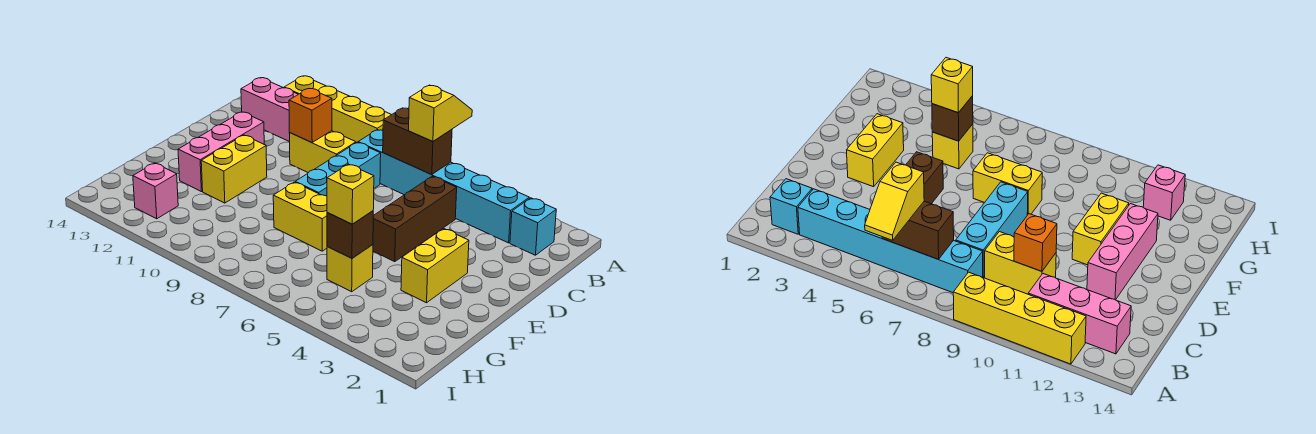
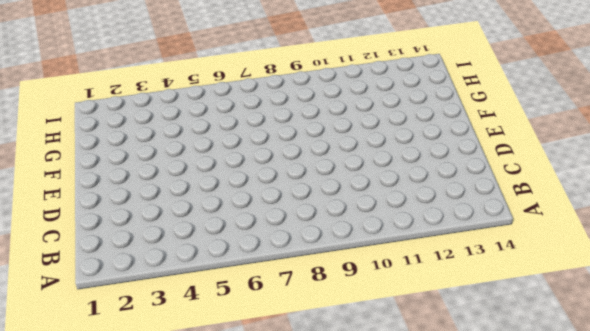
none -> yellow brick A9:A12 level 1
none -> cyan brick B2 level 1
none -> cyan brick B3:B8 level 1

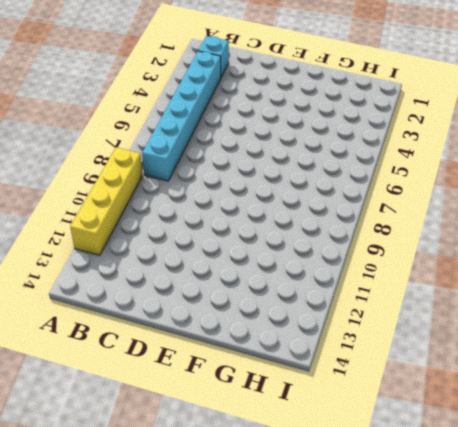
none -> pink brick B11:B13 level 1
none -> brown brick C5:E5 level 1
none -> cyan brick C8:E8 level 1

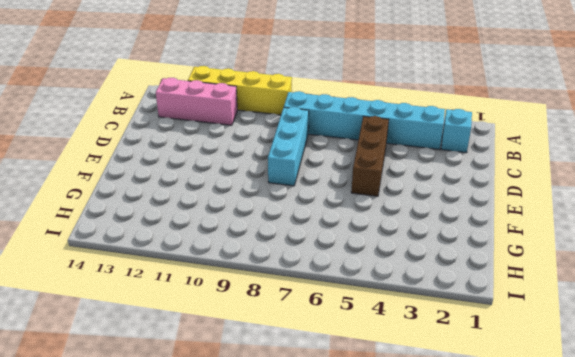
none -> yellow brick C9:C10 level 1
none -> pink brick D12:F12 level 1
none -> yellow brick E3:F3 level 1

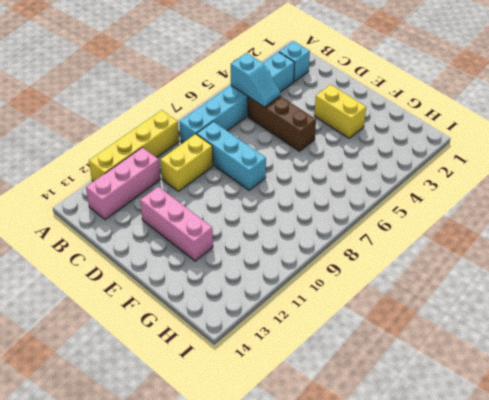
cyan slope B5:C5 level 2 top B -> none
none -> yellow brick E11:F11 level 1
none -> yellow brick F7:F8 level 1
none -> yellow brick G5 level 1

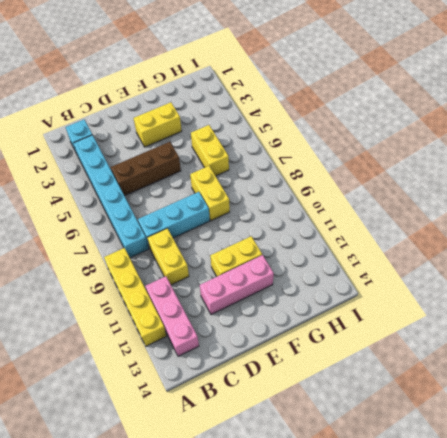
yellow brick G5:G6 level 1 -> yellow brick G5 level 1
none -> pink brick H12 level 1
none -> brown brick B6:B7 level 2
none -> orange brick C10 level 2

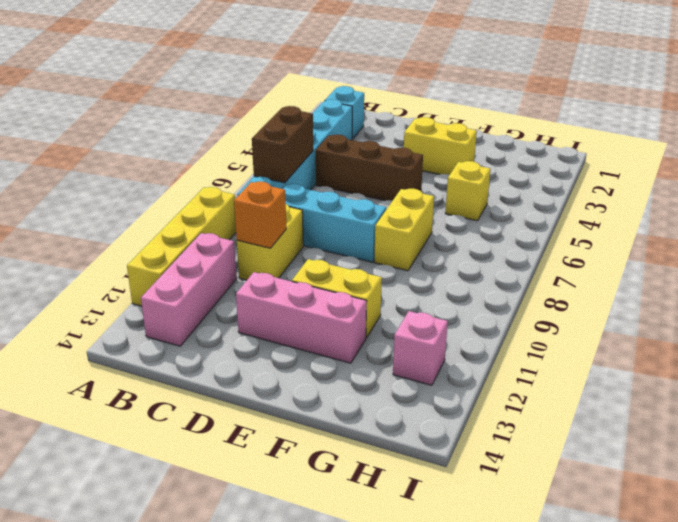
none -> brown brick G5 level 2
none -> yellow slope A6:B6 level 3 top B
none -> yellow brick G5 level 3

